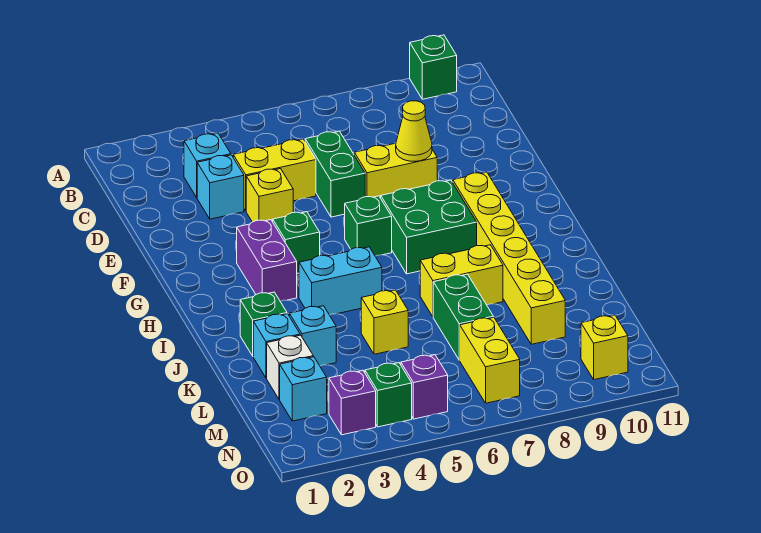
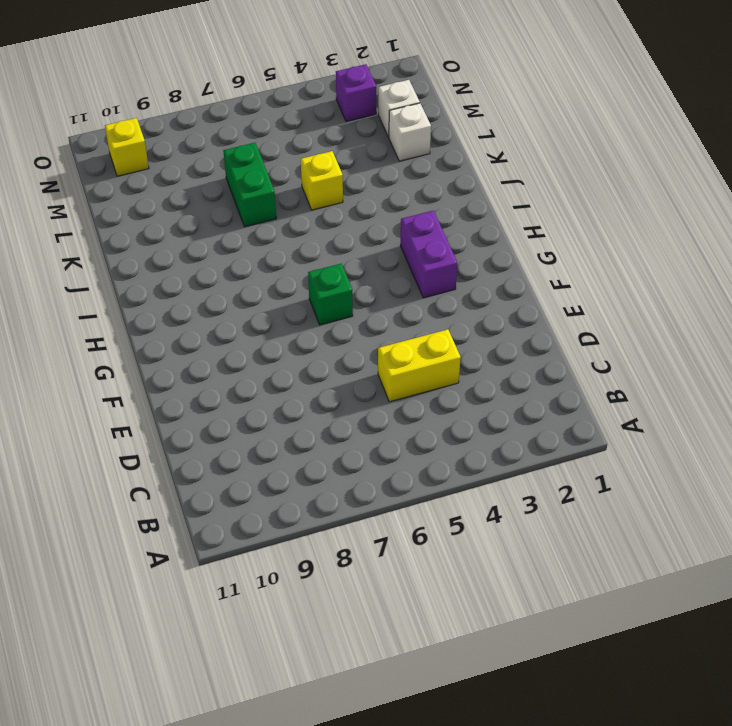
white brick M2 level 1 -> cyan brick M2 level 1
none -> green brick A10 level 1
none -> cyan brick C3 level 1
none -> cyan brick D3 level 1

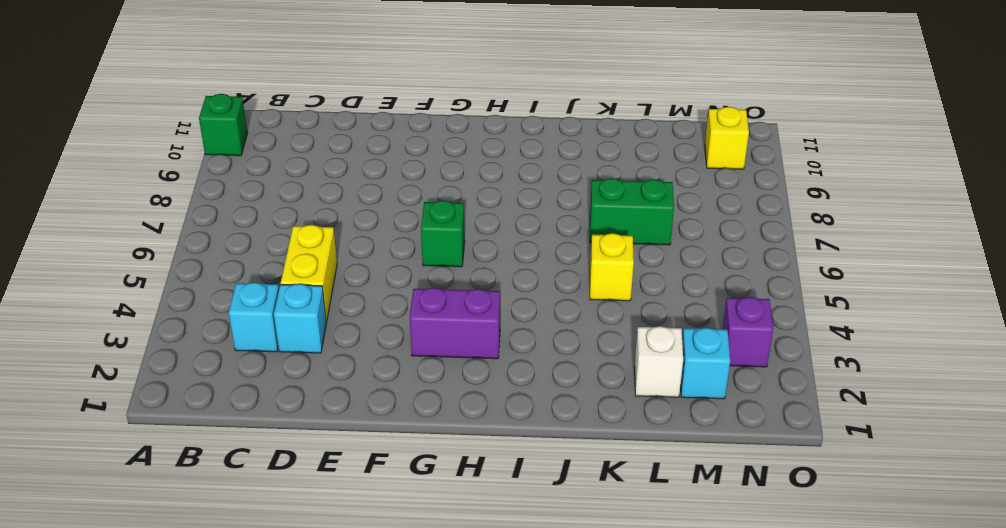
none -> green brick D6:E6 level 1
none -> yellow brick E4 level 1
none -> yellow brick E7:E8 level 1

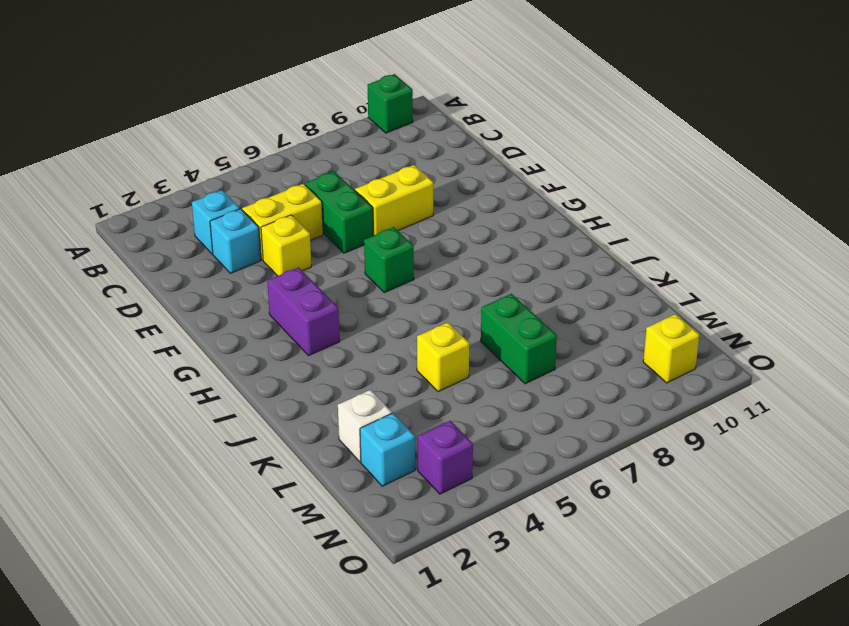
none -> green brick G4 level 1
none -> green brick G7:H8 level 1
none -> yellow brick G9:L9 level 1

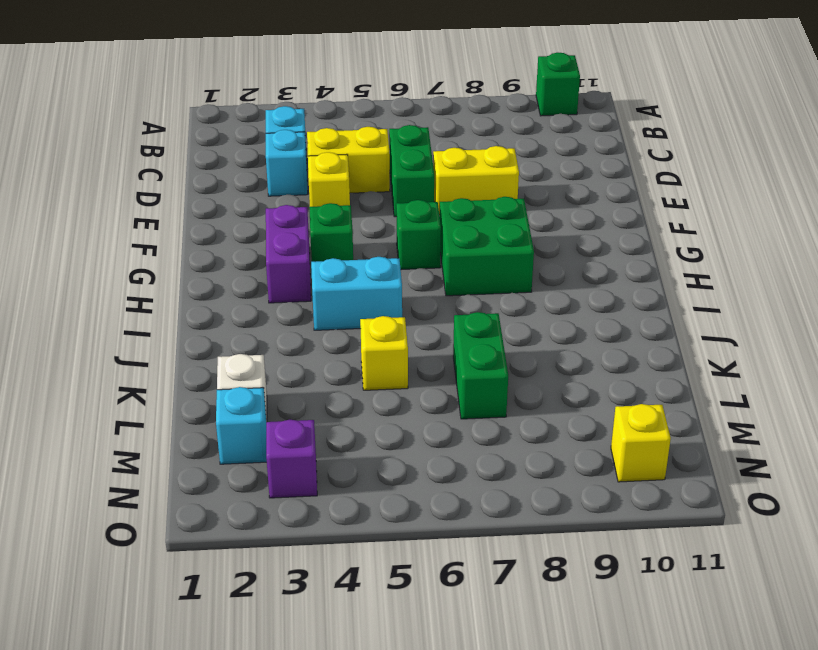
none -> yellow brick G9:L9 level 1
none -> green brick J2 level 1
none -> yellow brick J7:J8 level 1

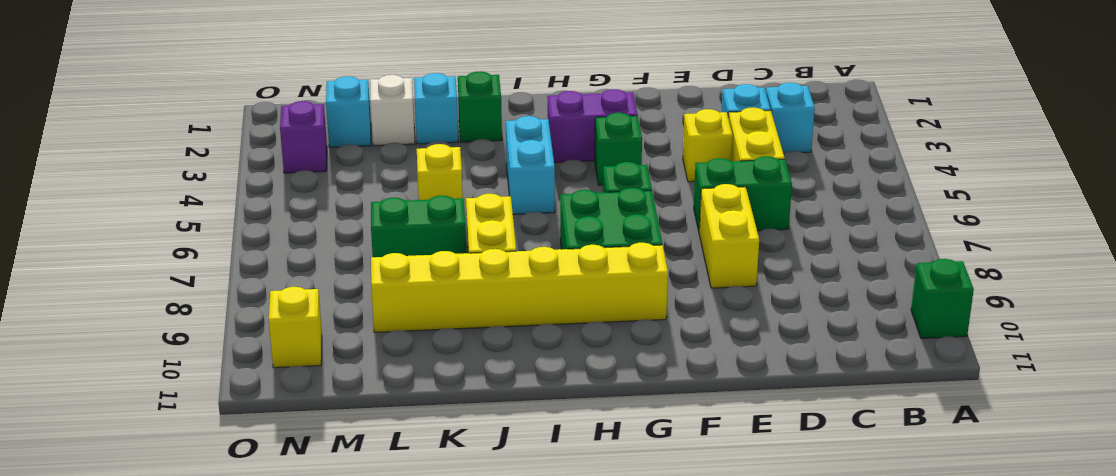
none -> cyan brick K3 level 1
none -> yellow brick M7:N7 level 1
none -> green brick N4 level 1

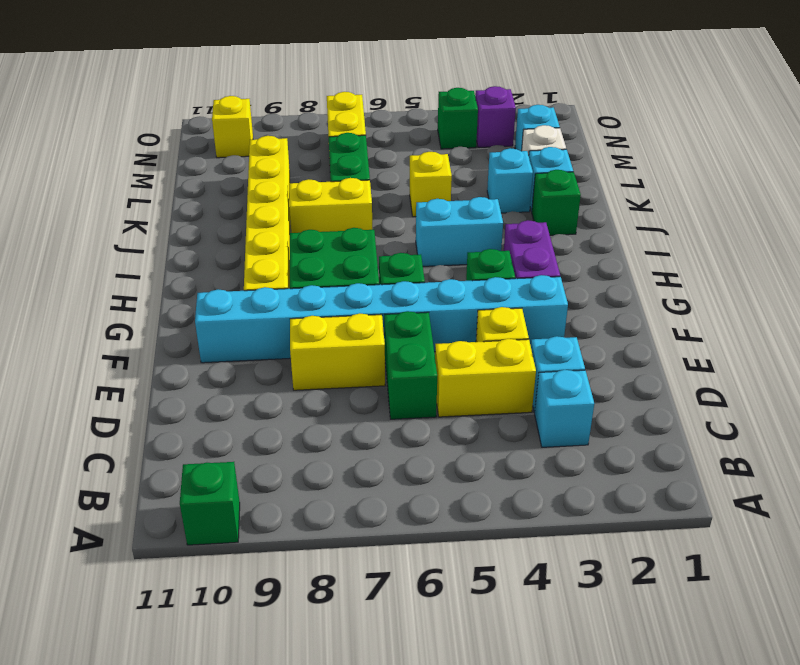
cyan brick F3:F10 level 1 -> none
none -> purple brick N5 level 1
none -> yellow cone E8 level 2

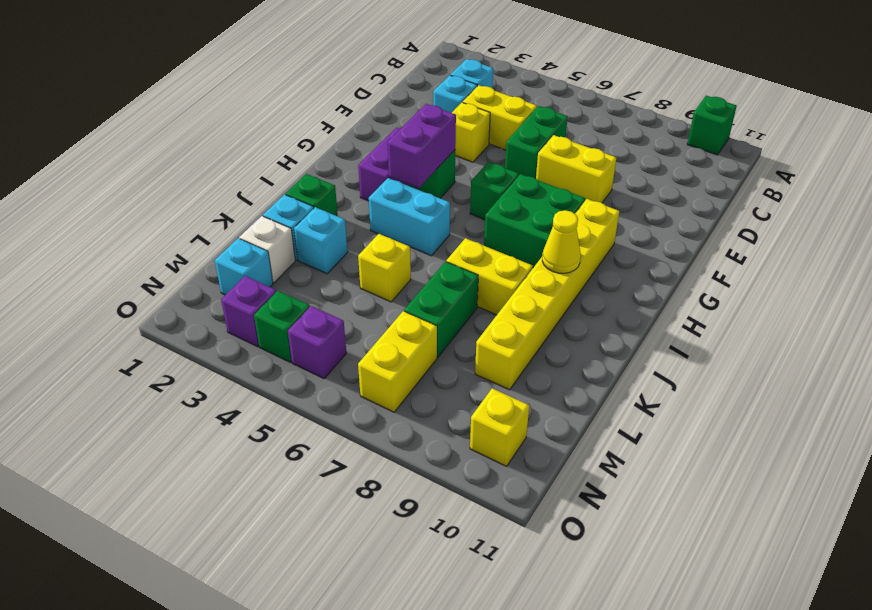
purple brick G4:H4 level 2 -> none
yellow cone I9 level 2 -> yellow cone E8 level 2

